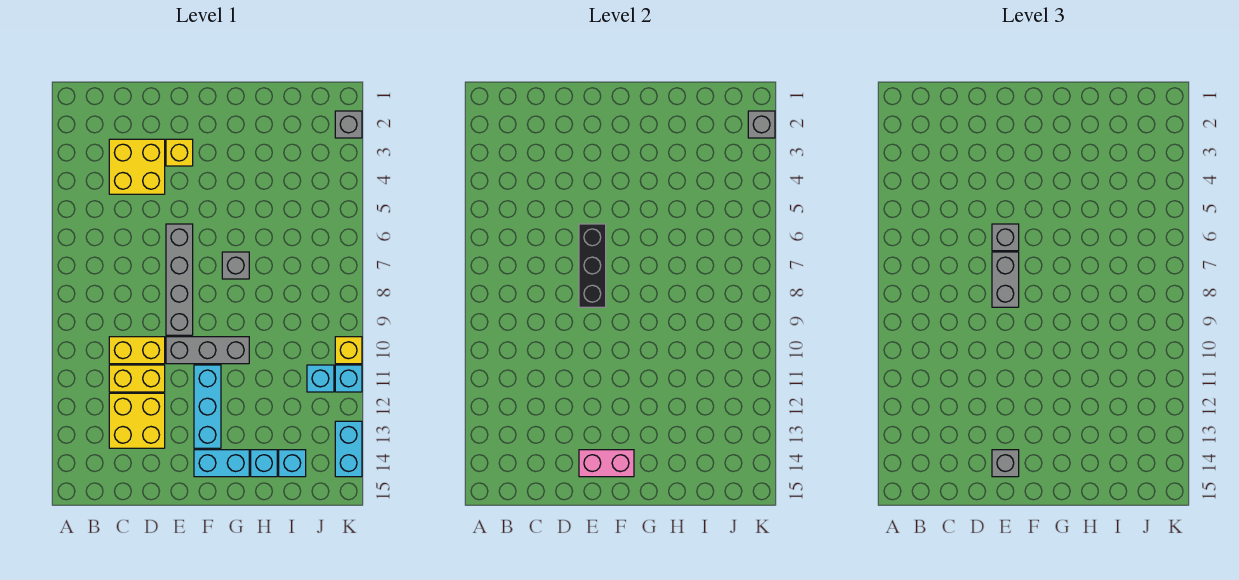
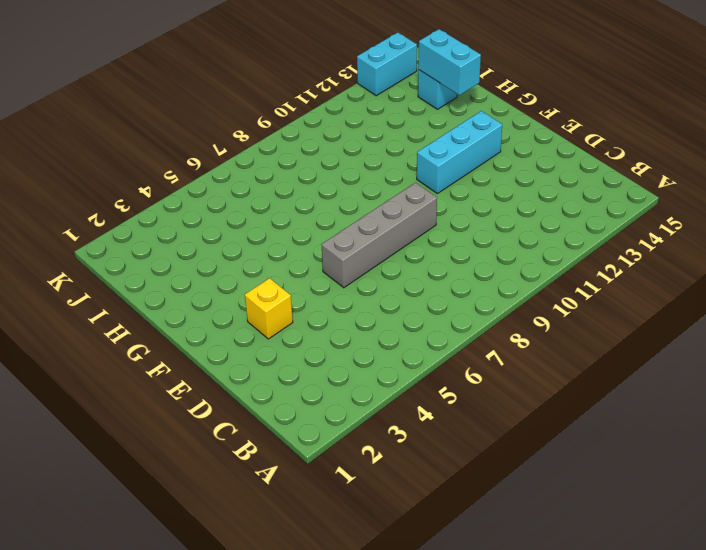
cyan brick H14:I14 level 2 -> cyan brick F14:G14 level 1
none -> yellow brick C3:D4 level 1
none -> yellow brick C10:D10 level 1
none -> yellow brick C11:D11 level 1

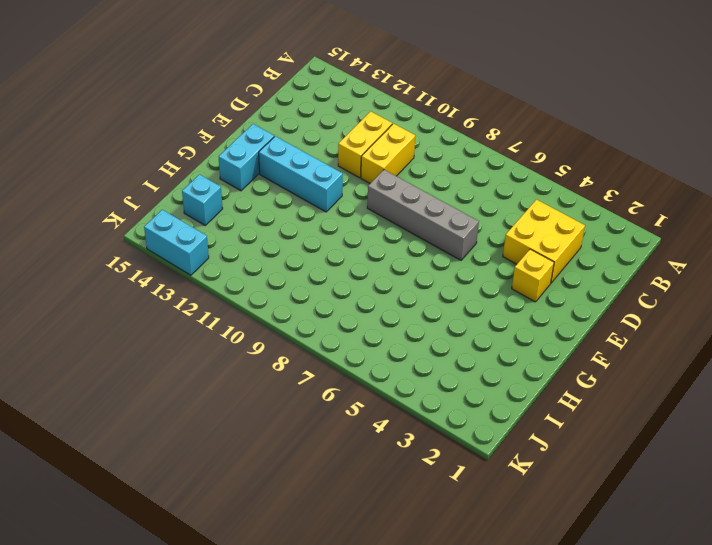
none -> yellow brick C12:D13 level 1
none -> grey brick E10:G10 level 1
none -> grey brick G7 level 1

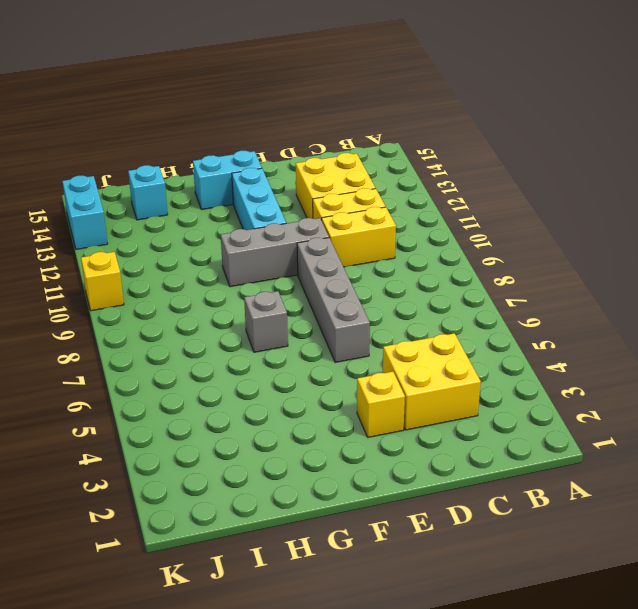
none -> cyan brick H14 level 1
none -> cyan brick J11 level 1
none -> grey brick K2 level 1

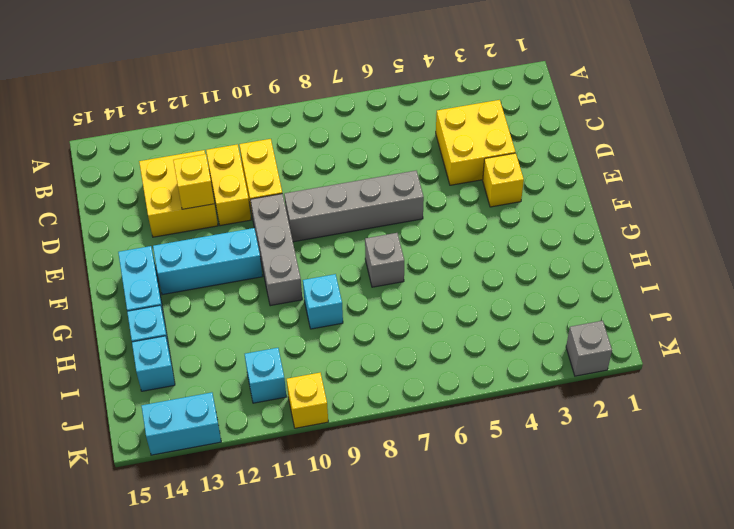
yellow brick D12 level 2 -> none
cyan brick H9 level 1 -> cyan brick K11 level 1
none -> black brick E6:E8 level 2
none -> pink brick E14:F14 level 2
none -> grey brick K2 level 2

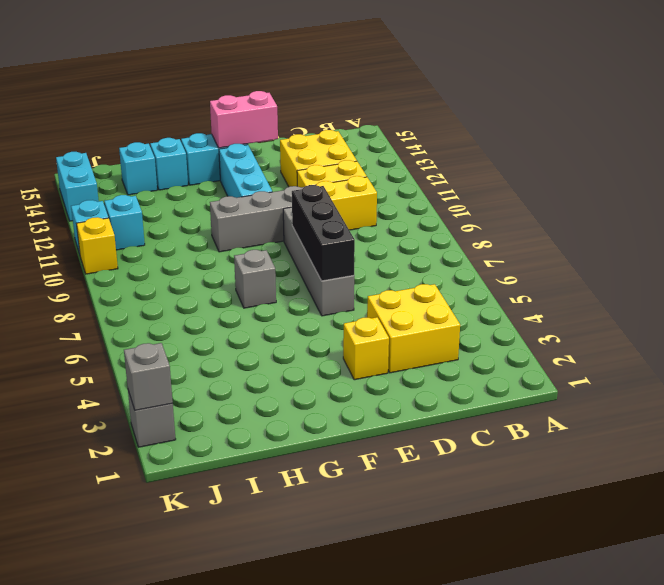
none -> grey brick E6 level 3
none -> grey brick E7:E8 level 3
none -> grey brick E14 level 3

